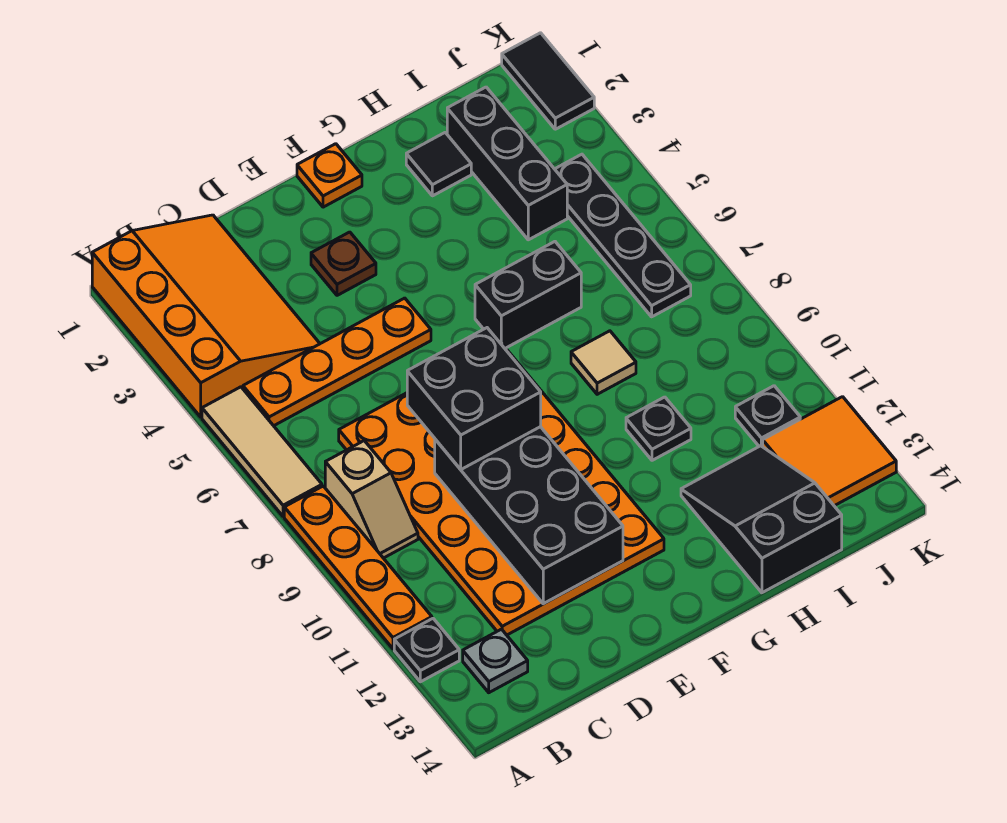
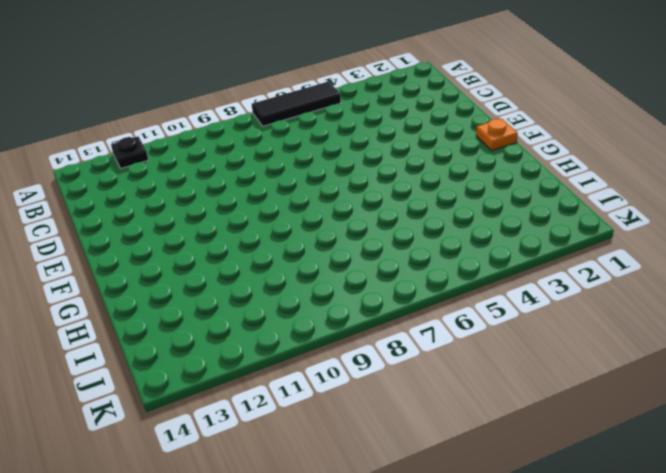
black tile A5:A7 level 1 -> tan tile A5:A7 level 1
none -> orange slope A1:C4 level 1 top A
none -> orange plate A8:A11 level 1
none -> orange plate B5:E5 level 1

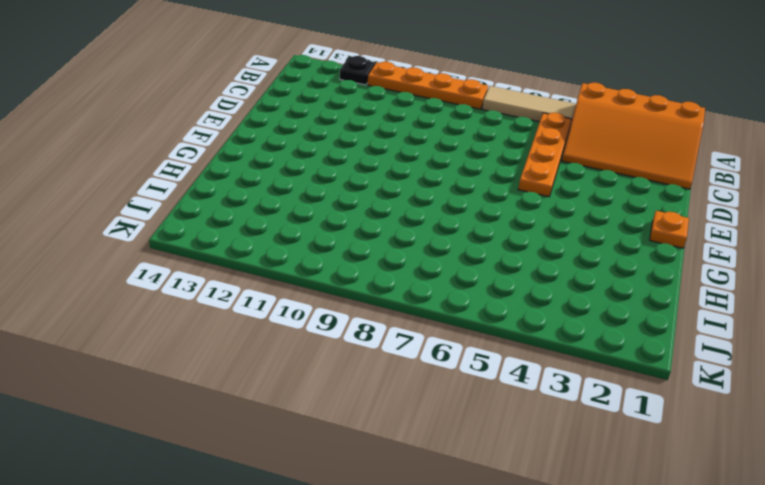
none -> tan slope B8:B9 level 1 top 8
none -> grey plate B13 level 1
none -> orange plate C7:F12 level 1

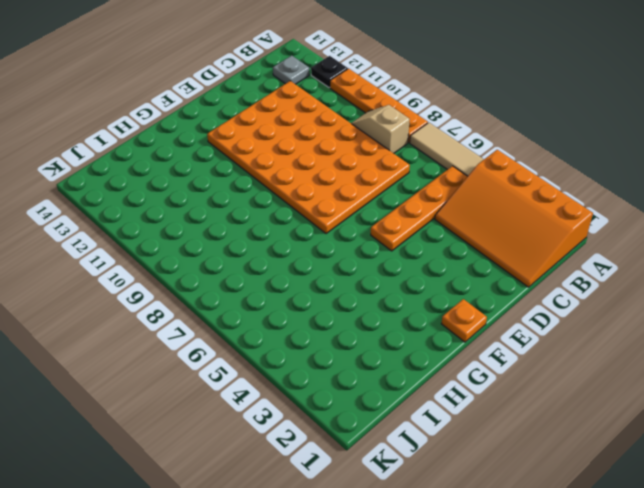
none -> brown plate E3 level 1
none -> black brick G6:H6 level 1
none -> black tile H2 level 1

